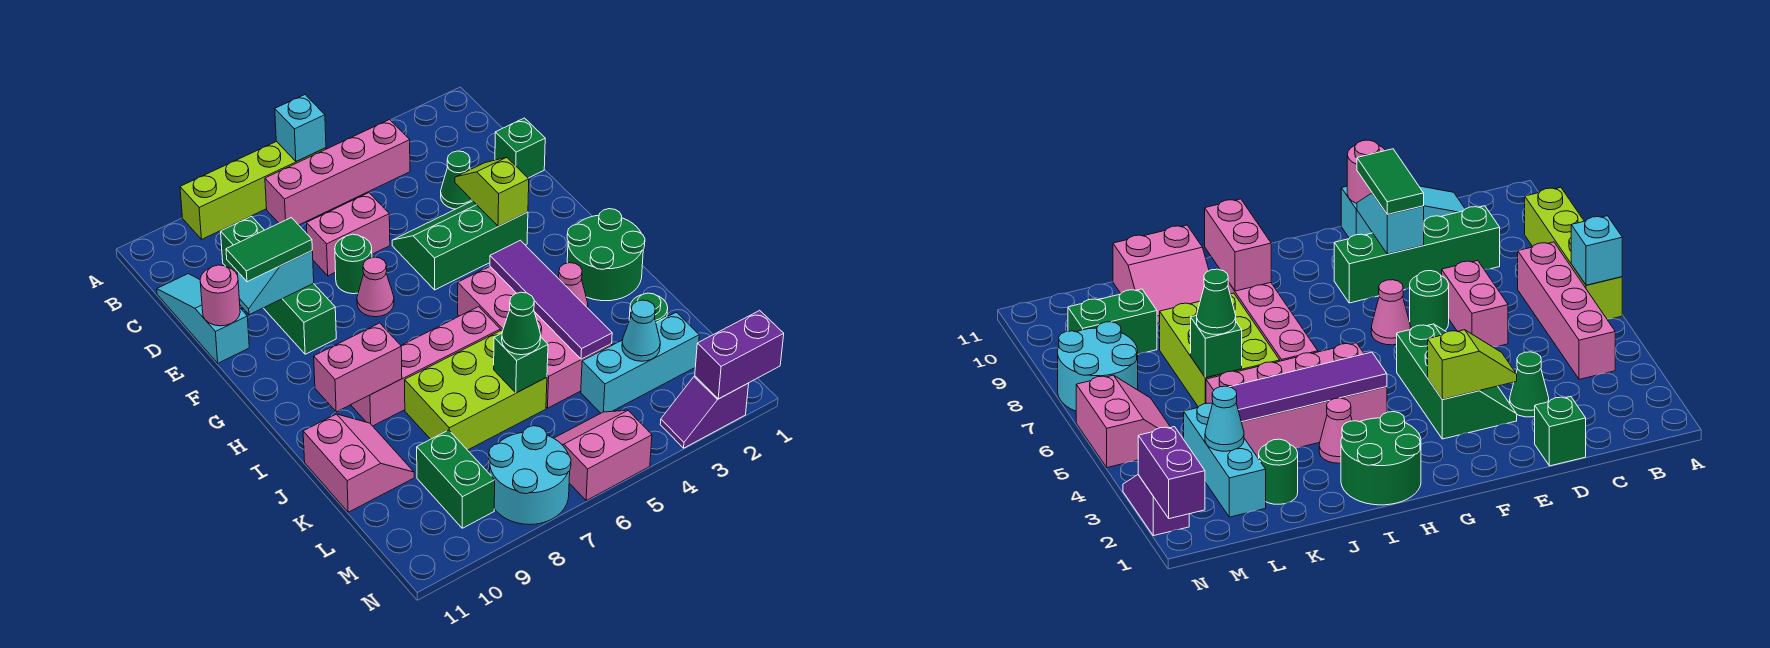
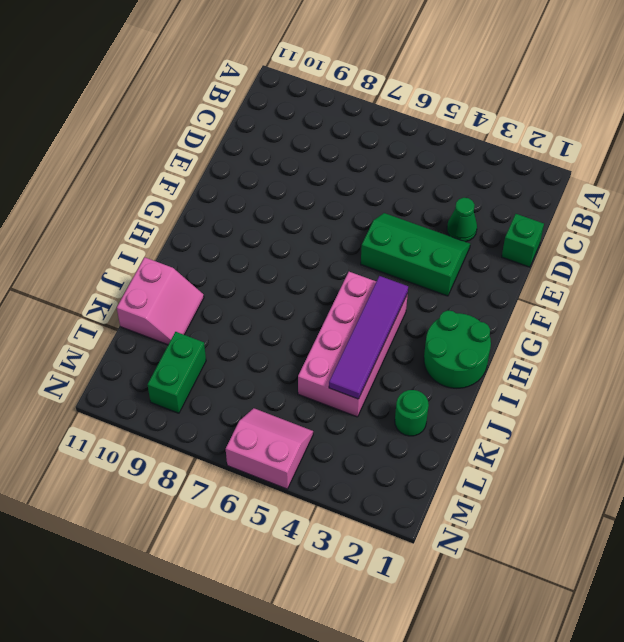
none -> lime brick A6:A9 level 1
none -> pink brick B4:B7 level 1
none -> green brick C9:F9 level 1
none -> cyan slope C11:E11 level 1 top E

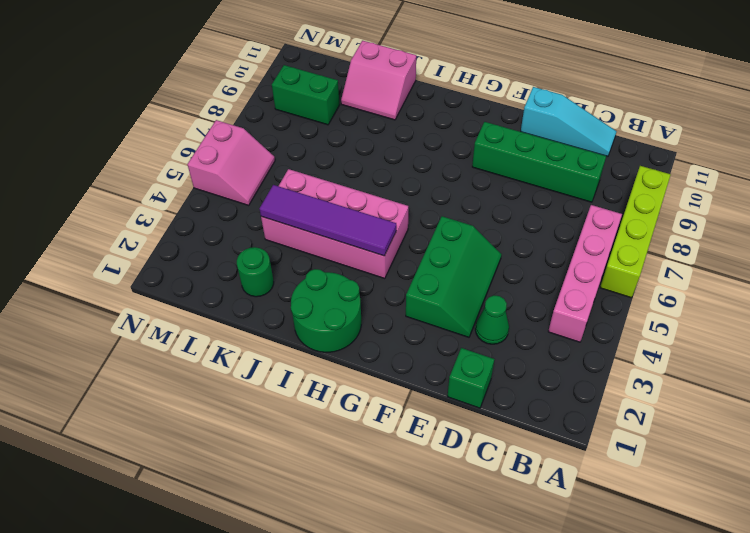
none -> pink brick D6:D7 level 1
none -> green round brick E7 level 1
none -> pink cone F7 level 1
none -> pink cone I3 level 1

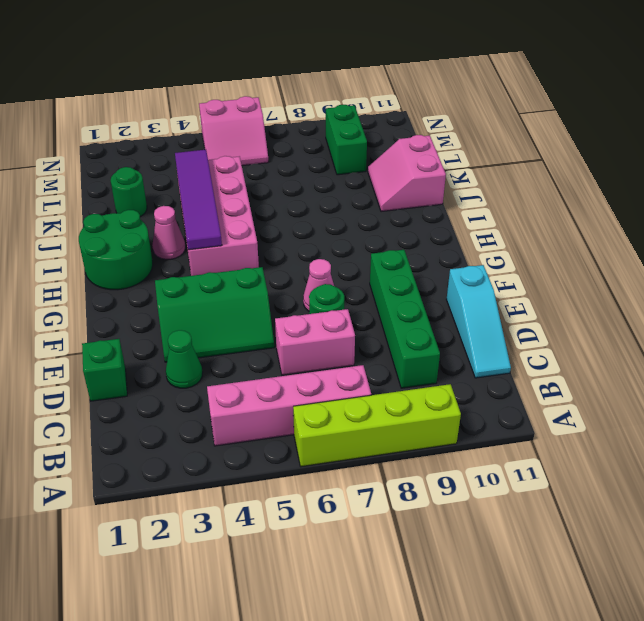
none -> pink brick I6:I9 level 1
none -> lime brick J6:K8 level 1
none -> cyan brick L2:L4 level 1
none -> cyan round brick M7:N8 level 1

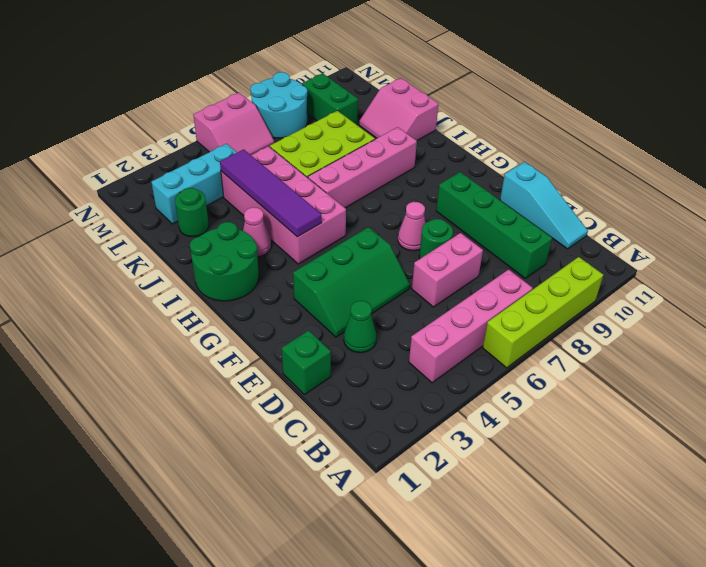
none -> purple slope N2:N3 level 1 top 2
none -> cyan brick A6 level 2
none -> lime slope E3:F3 level 2 top F
none -> cyan slope E9:E10 level 2 top 9

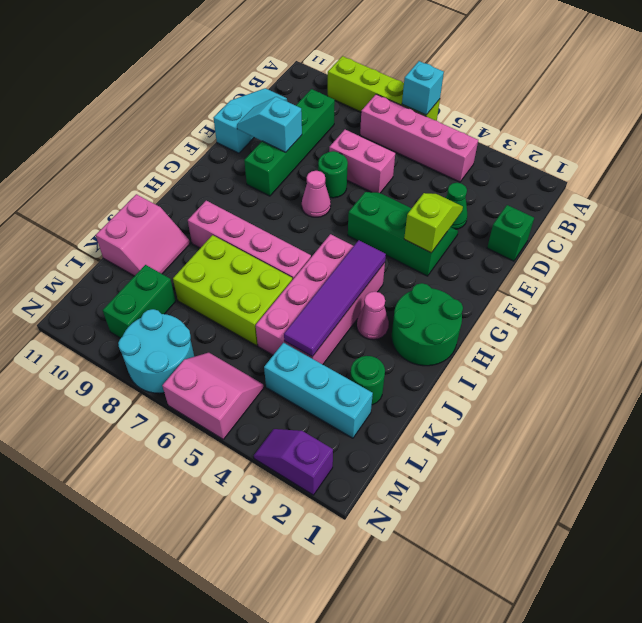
none -> pink round brick E11 level 2
none -> pink brick I9:I10 level 2
none -> green brick K6 level 2
none -> cyan cone L3 level 2

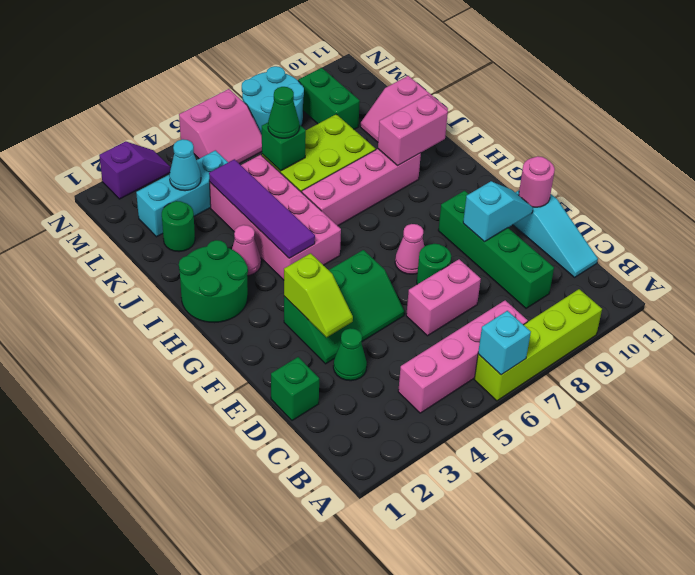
none -> purple brick N1:N2 level 2
none -> green tile E9:E10 level 3

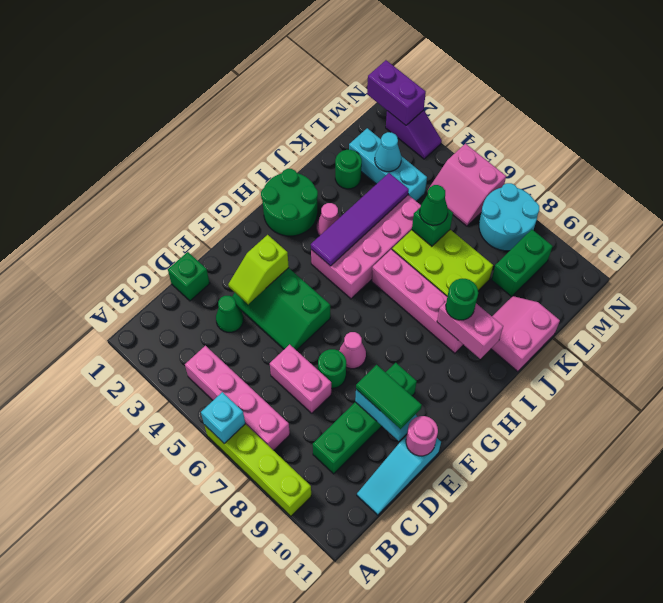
green round brick I9 level 3 -> none

